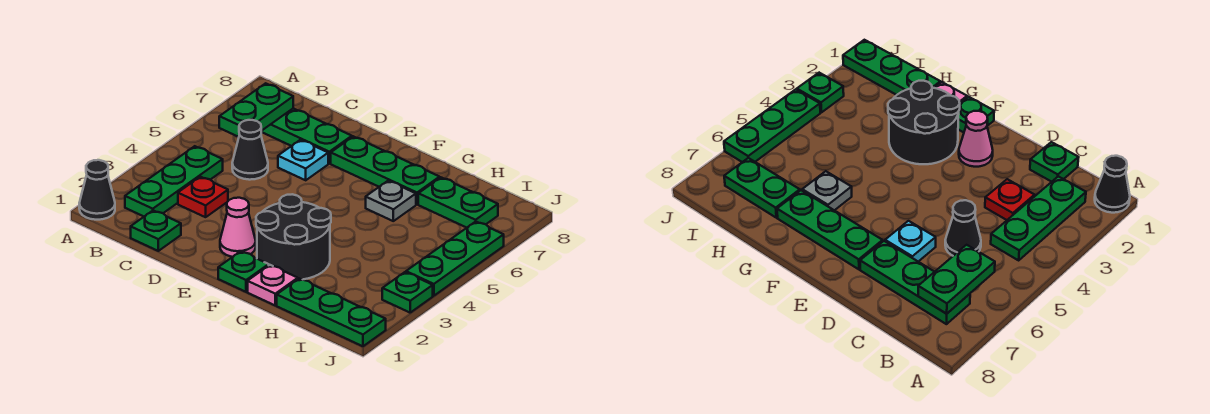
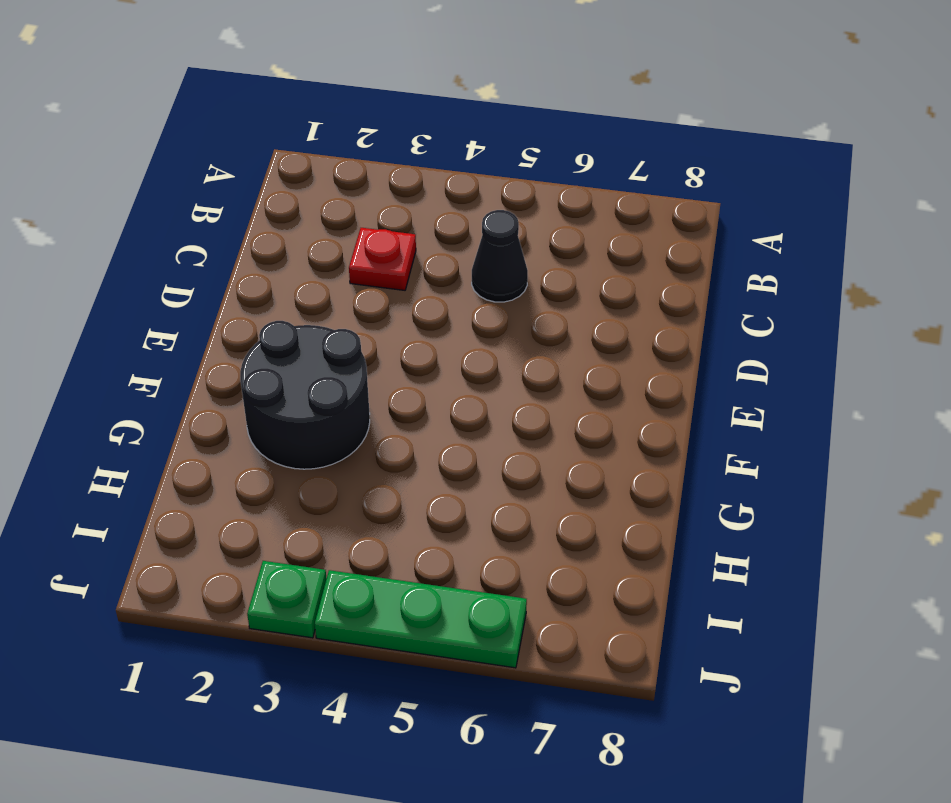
none -> black cone A1 level 1
none -> green plate B2:B4 level 1
none -> green plate B7:D7 level 1

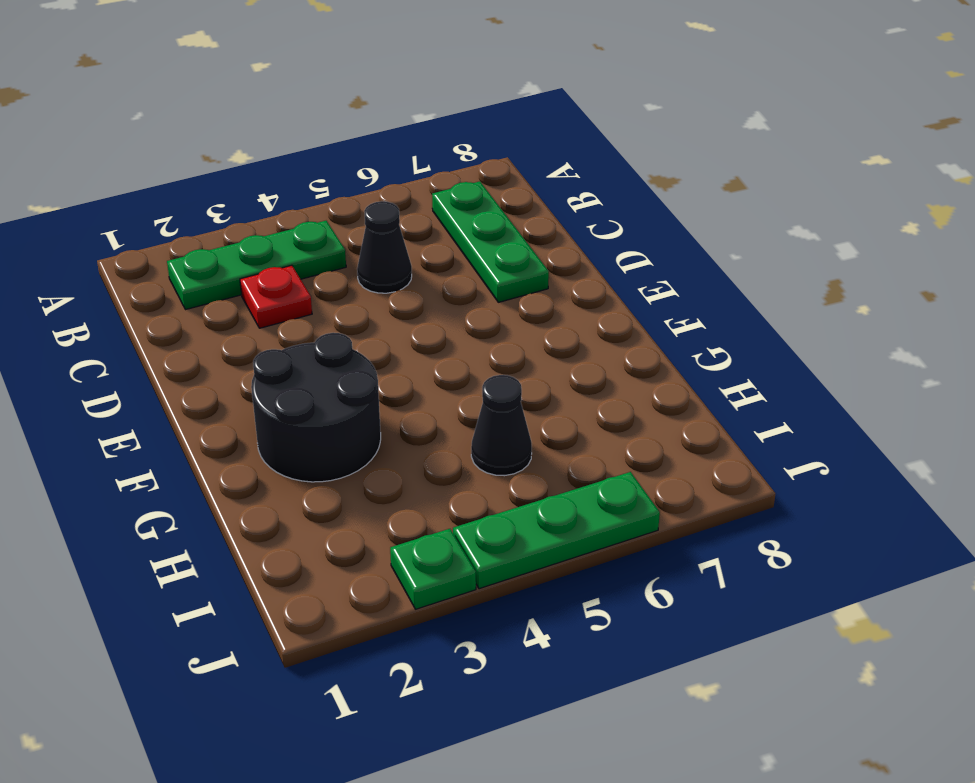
black cone H5 level 1 -> black cone A1 level 1
none -> green plate C1 level 1
none -> cyan plate D6 level 1
none -> pink cone E2 level 1

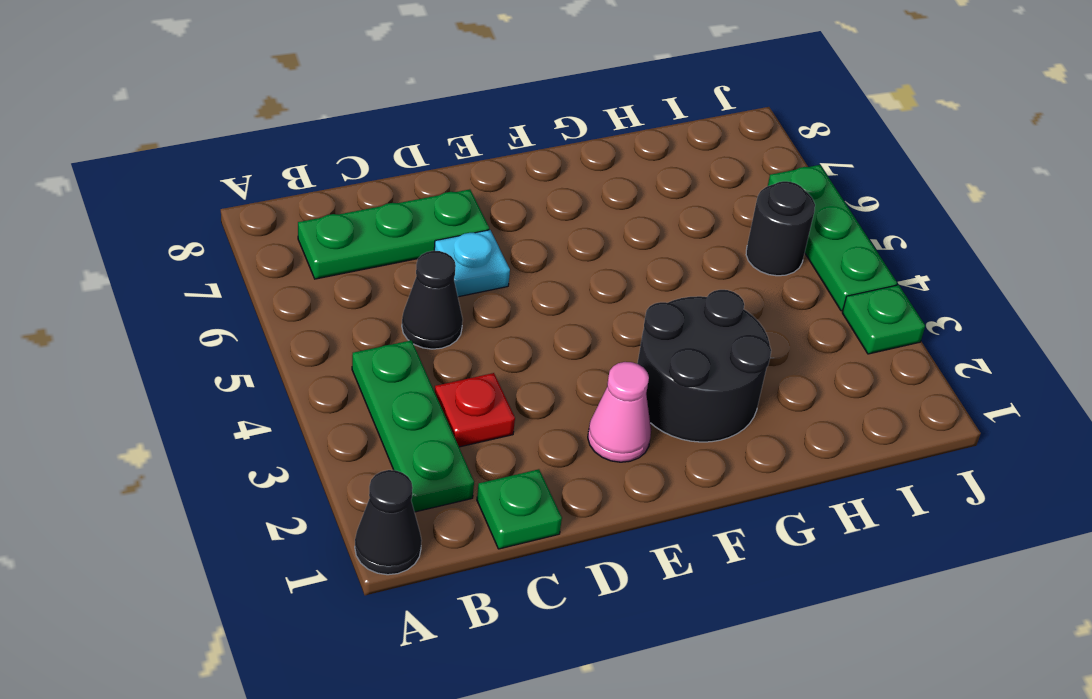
black round brick I5 level 1 -> none
none -> green plate E7:G7 level 1
none -> green plate F1 level 1
none -> pink plate G1 level 1

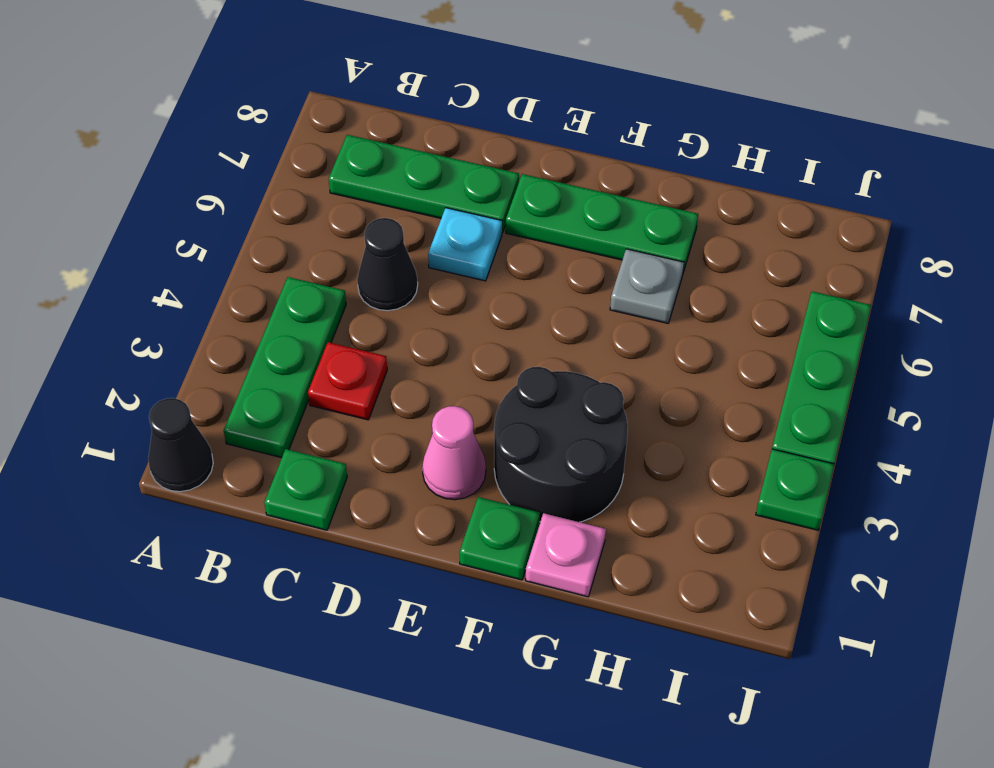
none -> green plate H1:J1 level 1
none -> green plate H7:I7 level 1
none -> green plate B6:B7 level 2

